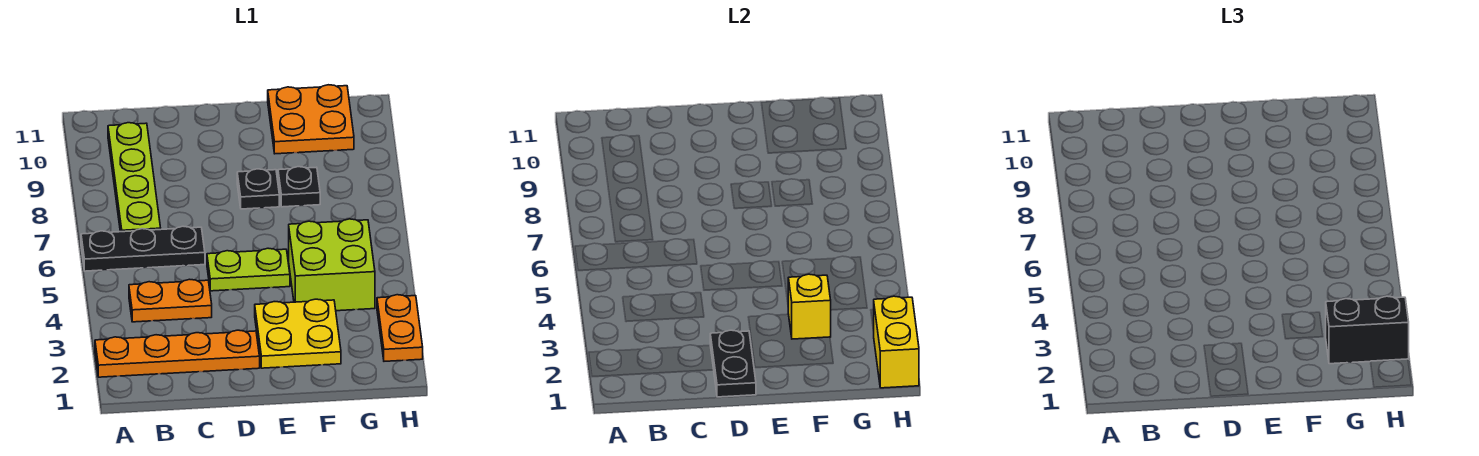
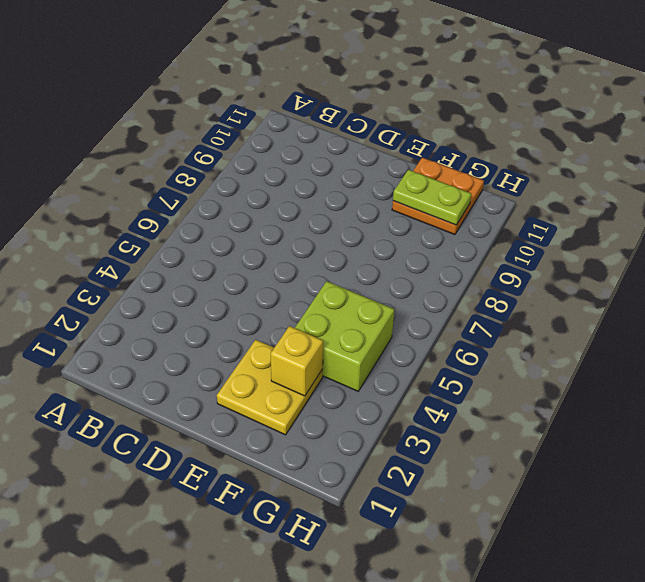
lime plate F10:G10 level 2 -> lime plate D5:E5 level 1
none -> orange plate A2:D2 level 1
none -> black plate A6:C6 level 1
none -> orange plate B4:C4 level 1

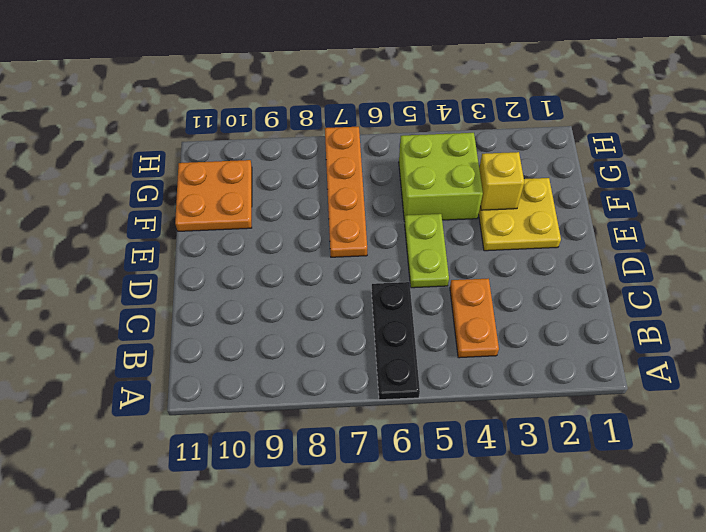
orange plate E7:H7 level 1 -> orange plate A2:D2 level 1
none -> lime plate B7:B10 level 1
none -> black plate E8 level 1
none -> black plate F8 level 1

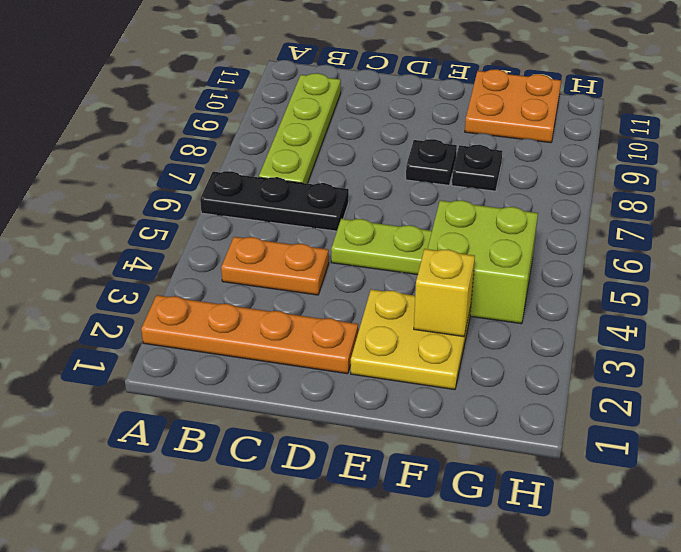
none -> orange plate H2:H3 level 1
none -> black plate D1:D2 level 2
none -> yellow brick H1:H2 level 2

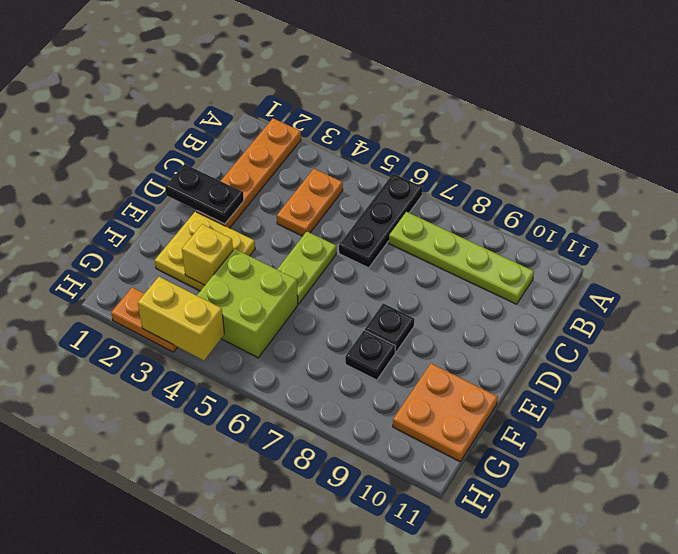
yellow brick H3:H4 level 2 -> yellow brick H1:H2 level 2
none -> black brick G2:H2 level 3

